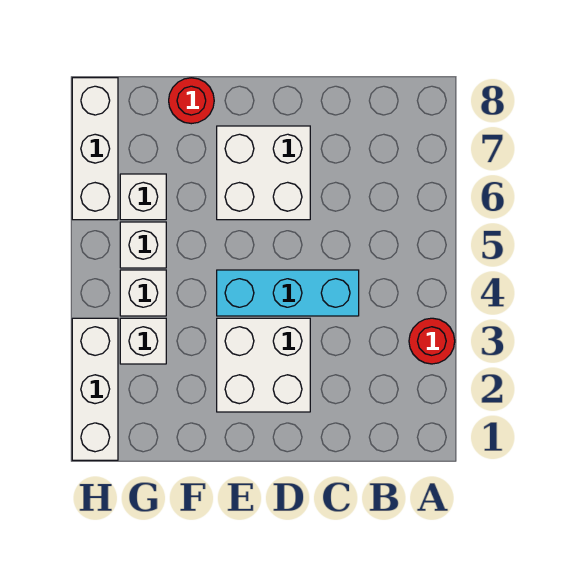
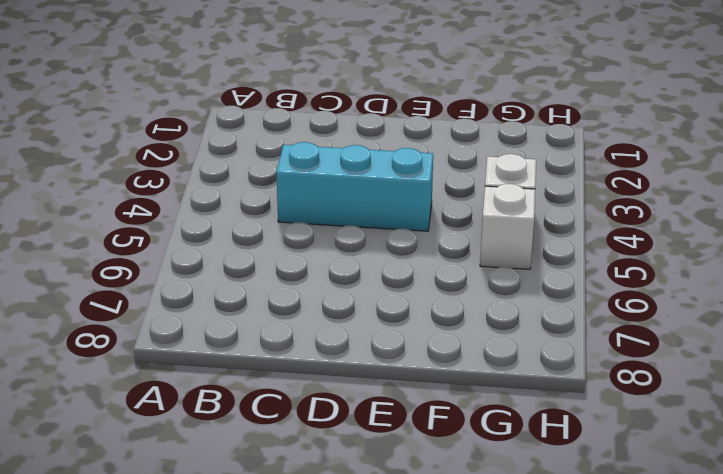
none -> red round brick A3 level 1
none -> white brick D2:E3 level 1

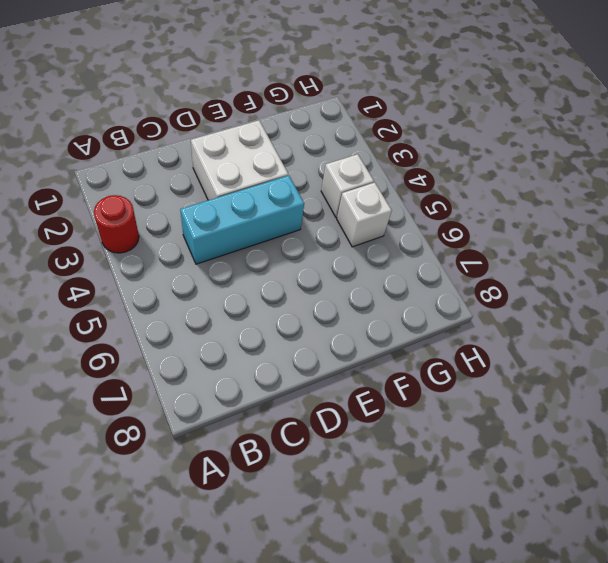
none -> white brick D6:E7 level 1
none -> red round brick F8 level 1

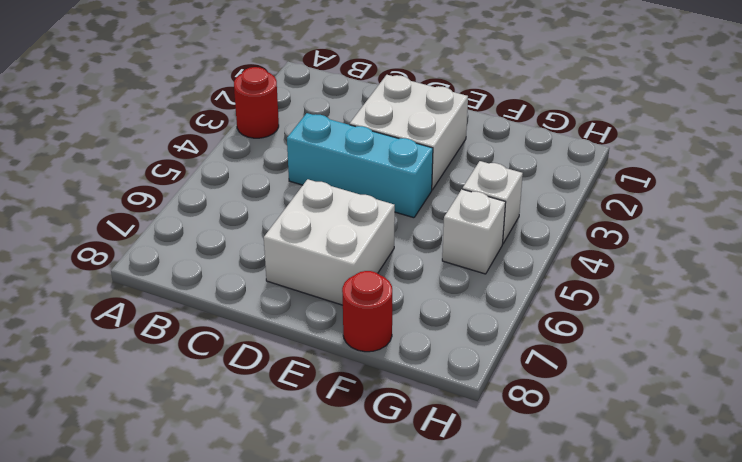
none -> white brick G3 level 1
none -> white brick G6 level 1

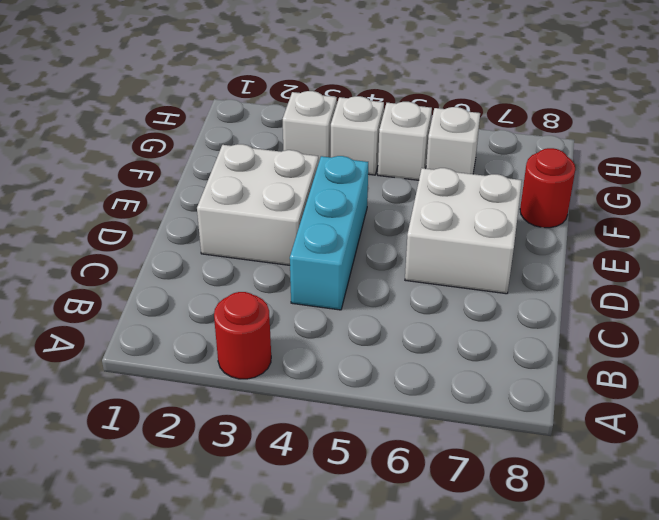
none -> white brick H1:H3 level 1
none -> white brick H6:H8 level 1

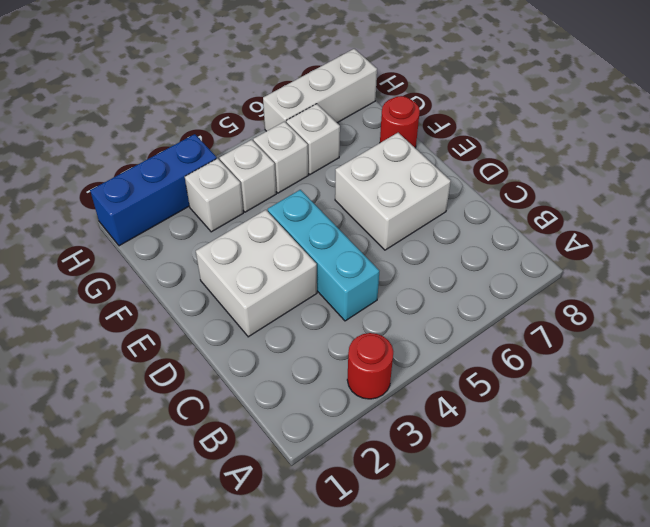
blue brick H1:H3 level 1 -> white brick H1:H3 level 1

